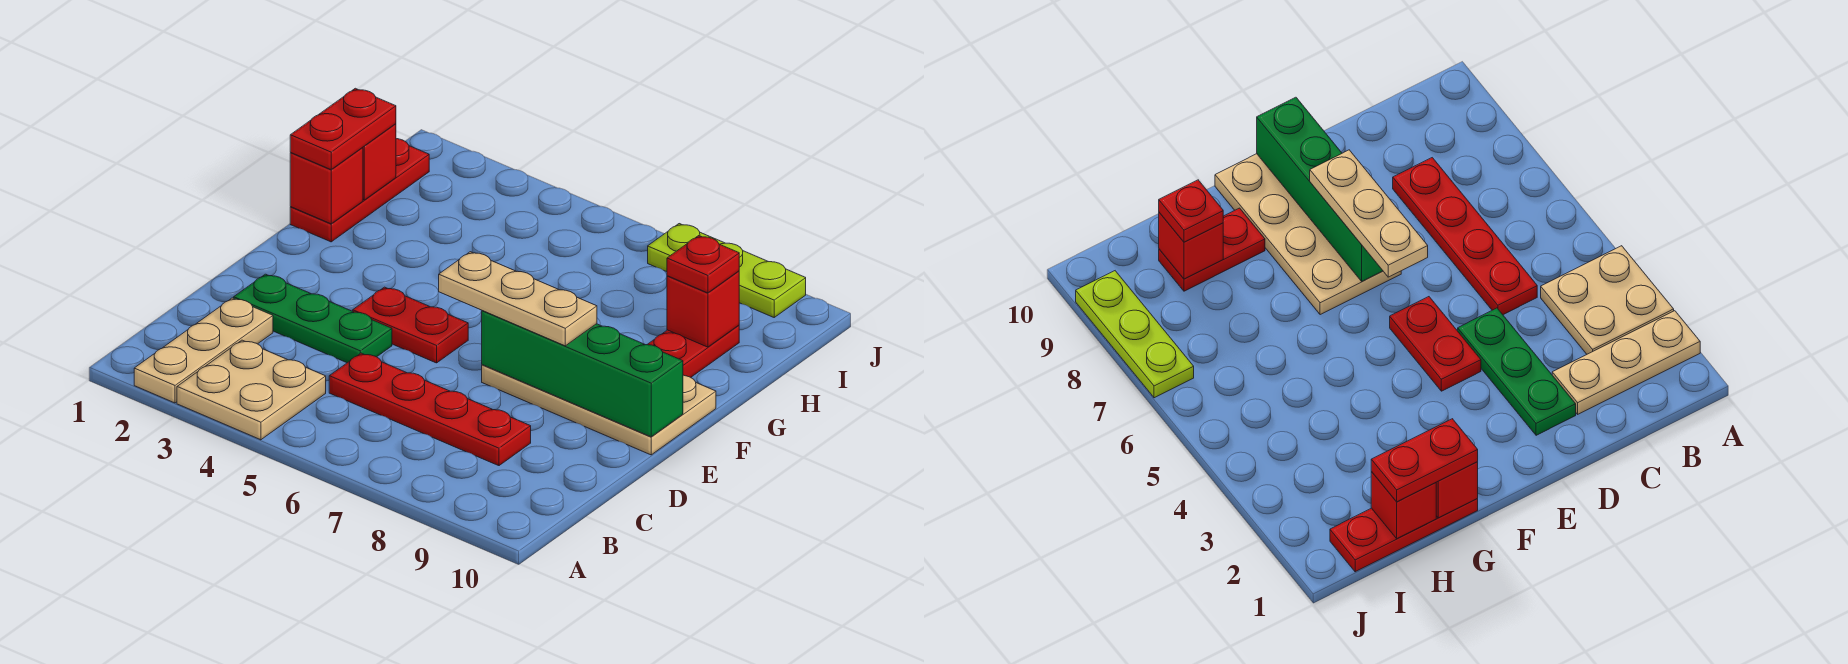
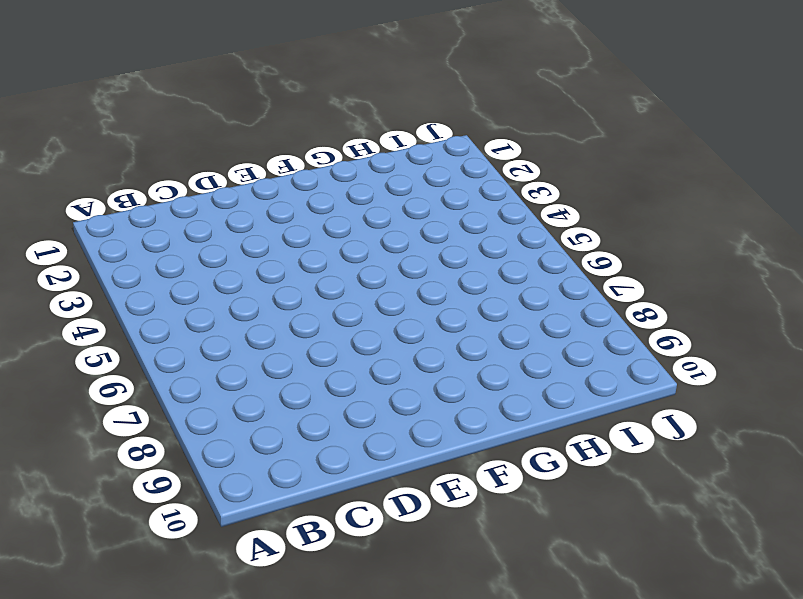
none -> tan plate A2:C2 level 1
none -> tan plate A3:B4 level 1
none -> red plate C5:C8 level 1

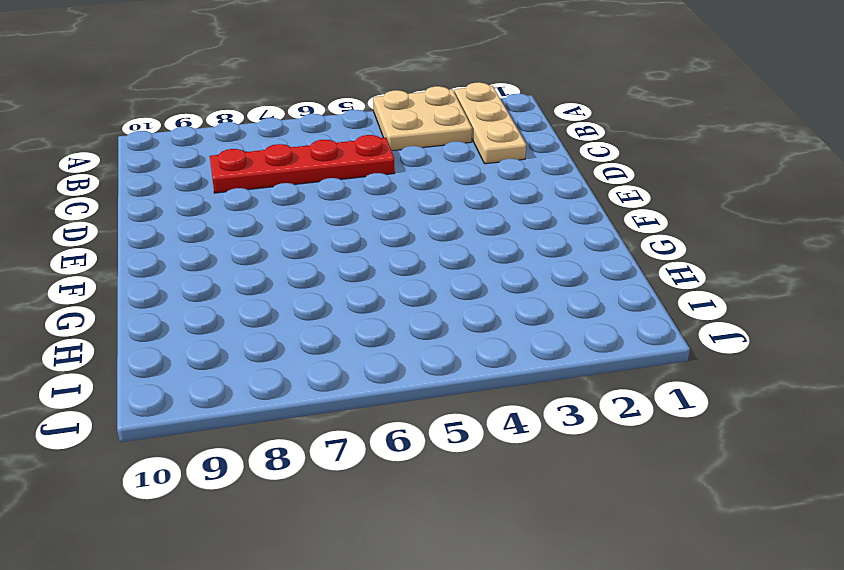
none -> green plate D2:D4 level 1
none -> red plate E4:E5 level 1
none -> tan plate E7:F10 level 1

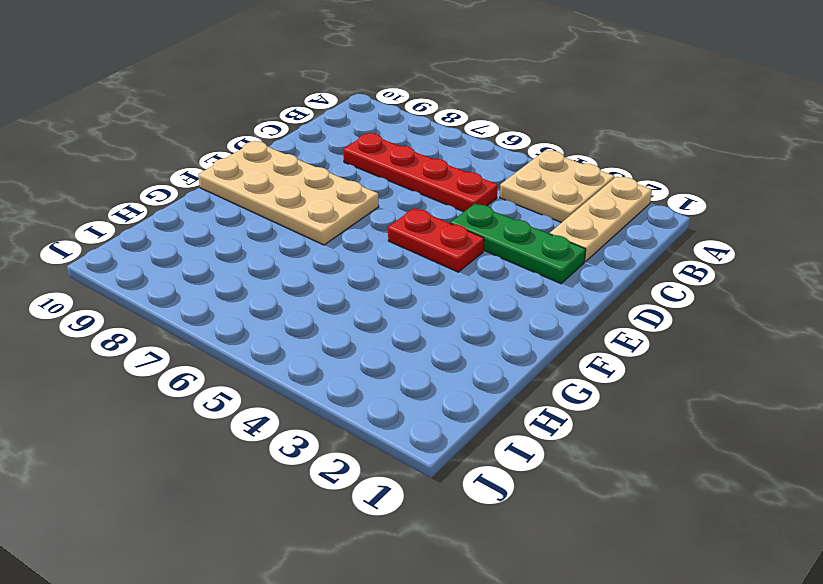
none -> red plate G1:I1 level 1
none -> red plate G9:H9 level 1
none -> lime plate J7:J9 level 1

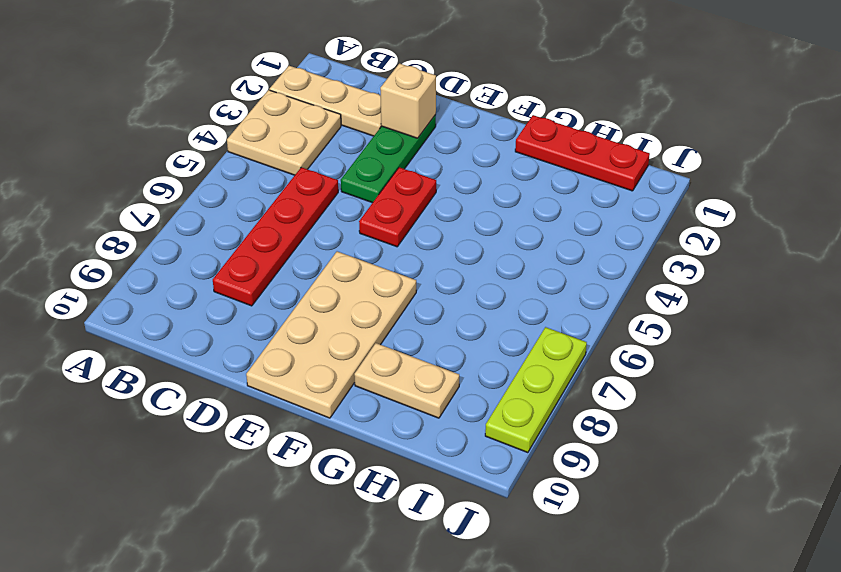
tan brick D2 level 2 -> none
tan plate G9:H9 level 1 -> red plate G9:H9 level 1
none -> green brick E7:E10 level 2
none -> red brick G1 level 2
none -> red brick H1 level 2

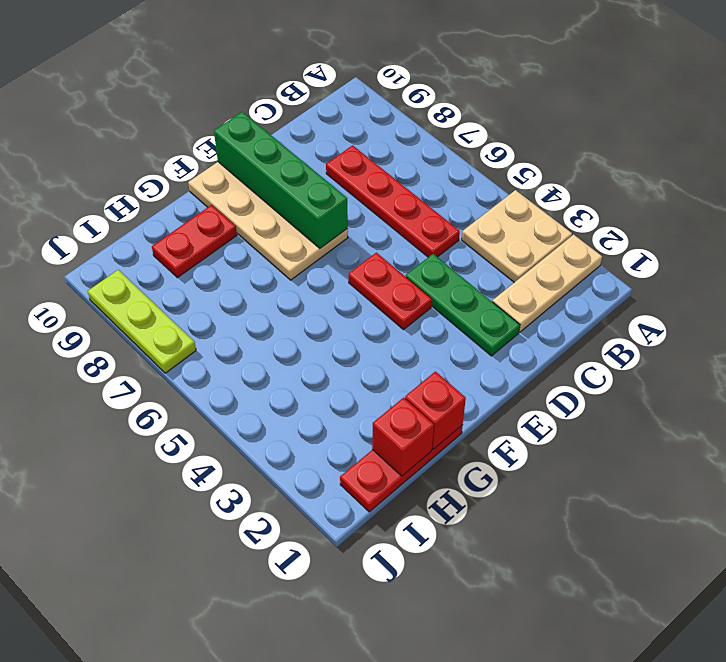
none -> red brick H9 level 2
none -> tan plate E6:E8 level 3
none -> red plate G1:H1 level 3

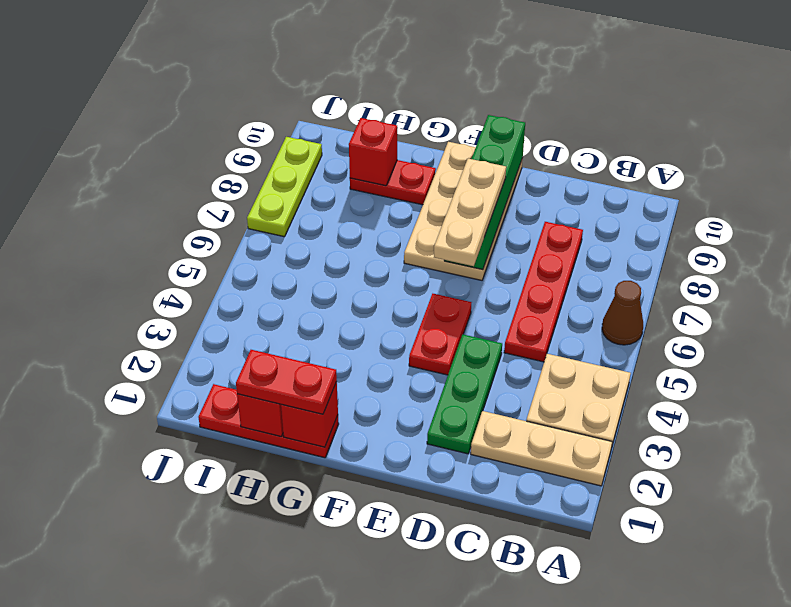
brown cone A6 level 1 -> none
none -> red plate H9 level 3

